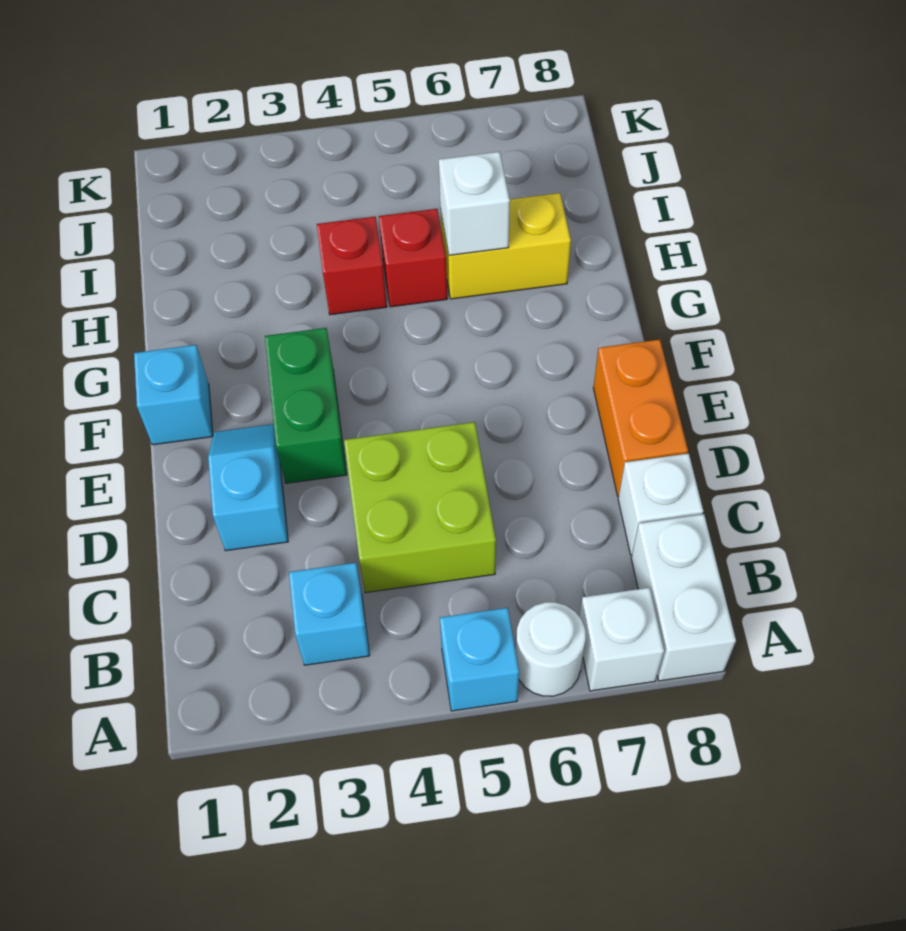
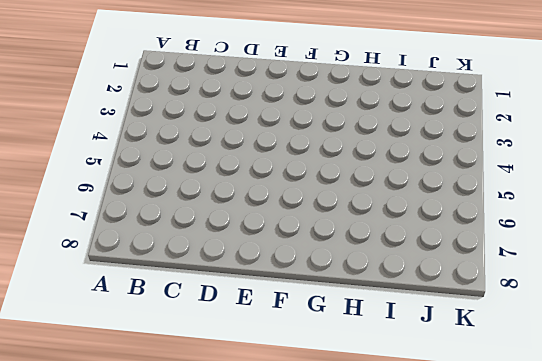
none -> cyan brick A5 level 1
none -> white round brick A6 level 1
none -> white brick A7 level 1

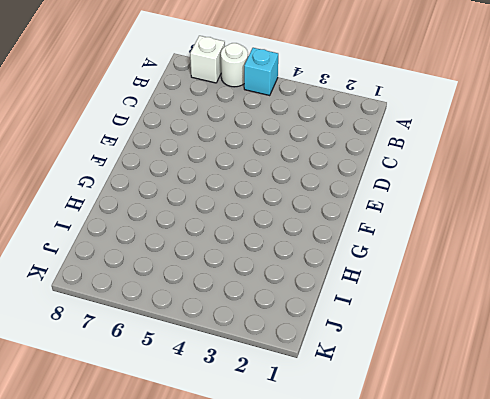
none -> white brick A8:B8 level 1
none -> cyan brick B3 level 1
none -> lime brick C4:D5 level 1

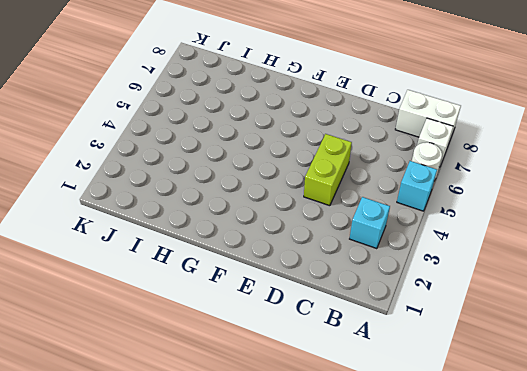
lime brick D4:D5 level 1 -> lime brick C4:D5 level 1
none -> white brick C8 level 1
none -> cyan slope D2:E2 level 1 top D
none -> orange brick D8:E8 level 1

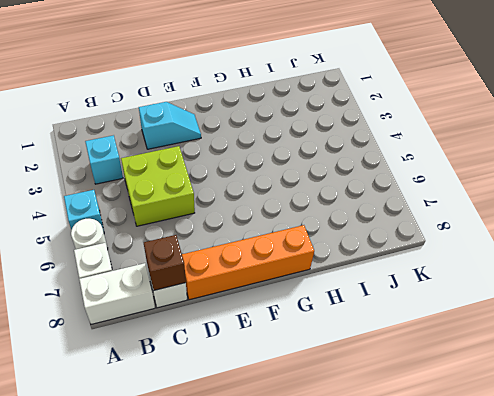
brown brick C8 level 2 -> none
orange brick D8:G8 level 1 -> orange brick D8:E8 level 1
none -> green brick E3:F3 level 1
none -> cyan brick F1 level 1
none -> red brick H4 level 1

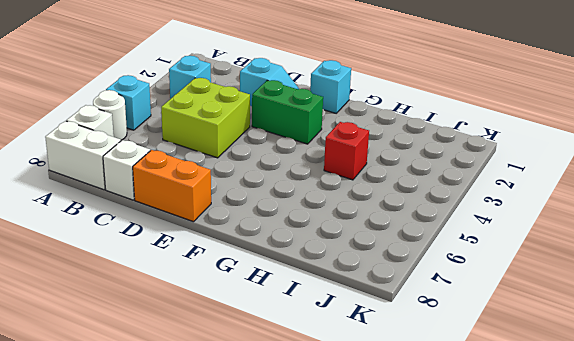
none -> red brick H5 level 1
none -> yellow brick H6:H7 level 1
none -> white brick H6 level 2

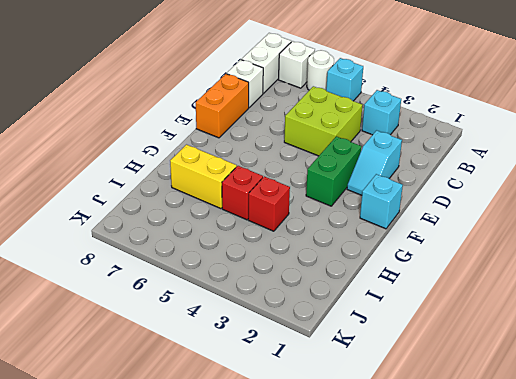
none -> white brick H6 level 2

